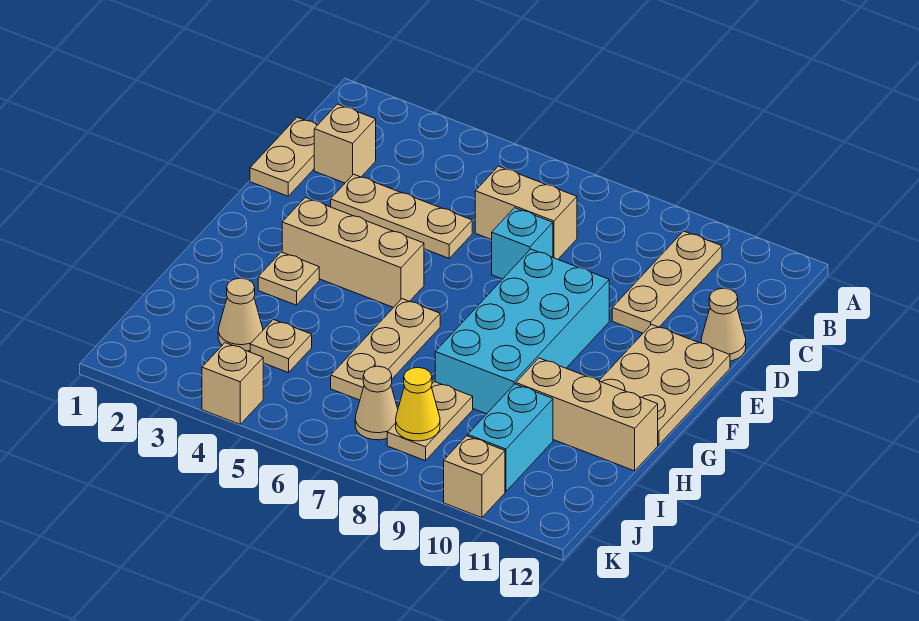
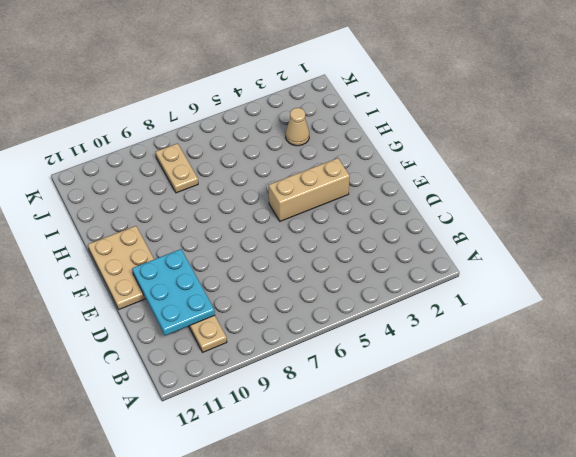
cyan plate C10:E11 level 2 -> none
none -> tan plate C1:D1 level 1
none -> tan brick C2 level 1
none -> tan brick C6:C7 level 1

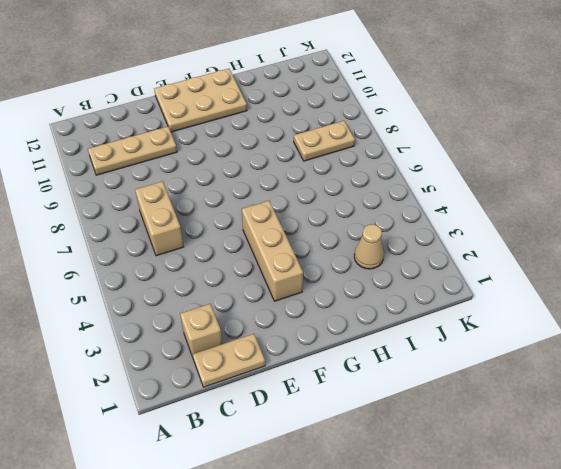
none -> tan plate D3:D5 level 1
none -> cyan brick D7 level 1
none -> tan cone D12 level 1

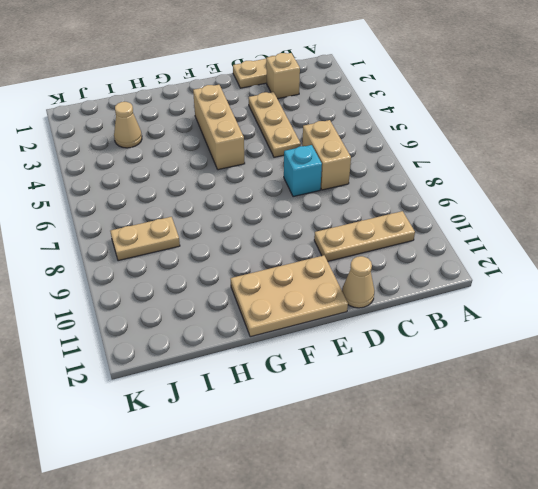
none -> cyan brick E8:H9 level 1
none -> tan plate G3 level 1
none -> tan plate G6:I6 level 1

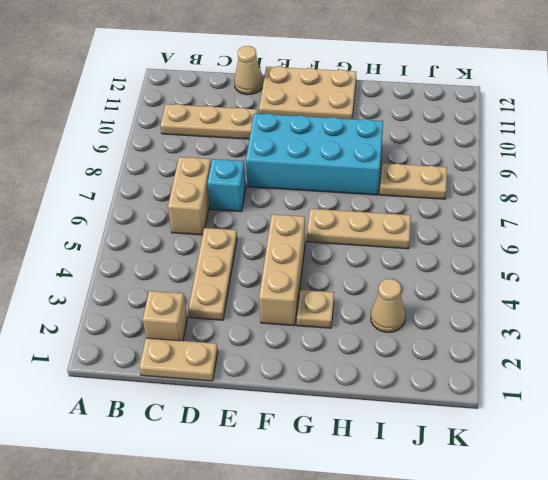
none -> tan brick H10:H12 level 1
none -> tan plate I4 level 1
none -> cyan brick I10:J10 level 1

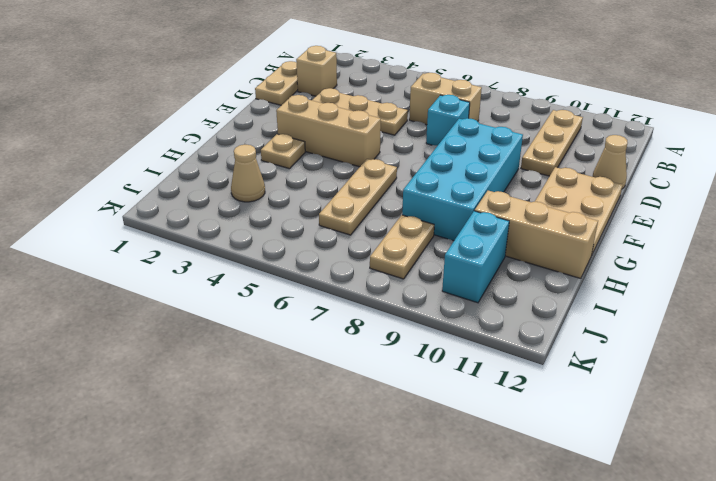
none -> tan plate I4 level 1
none -> tan cone J7 level 1
none -> tan brick K4 level 1

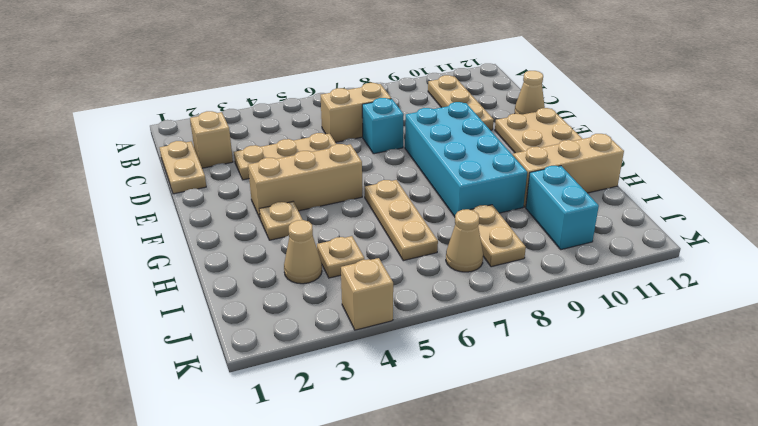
none -> tan brick K10 level 1
none -> yellow cone J8 level 2

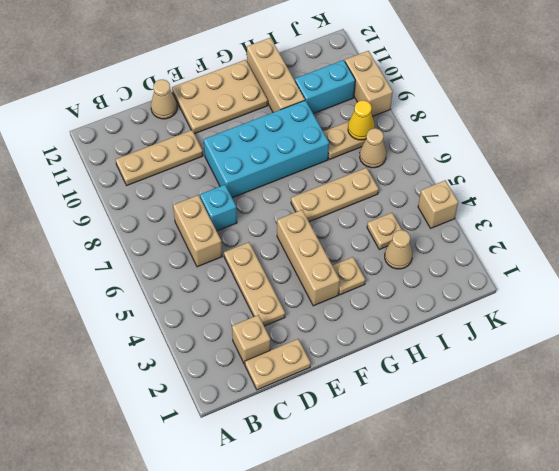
tan brick K9:K10 level 1 -> tan brick K10 level 1

